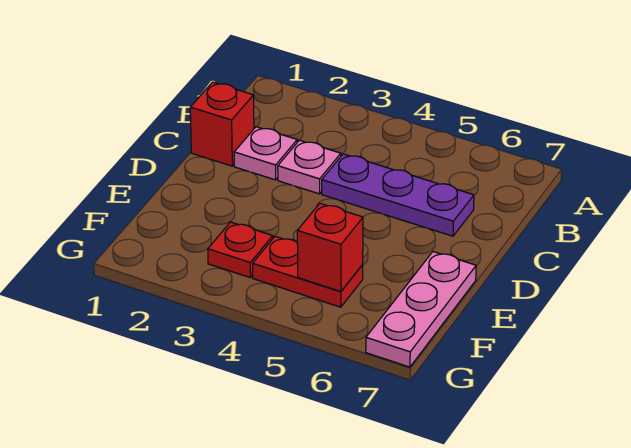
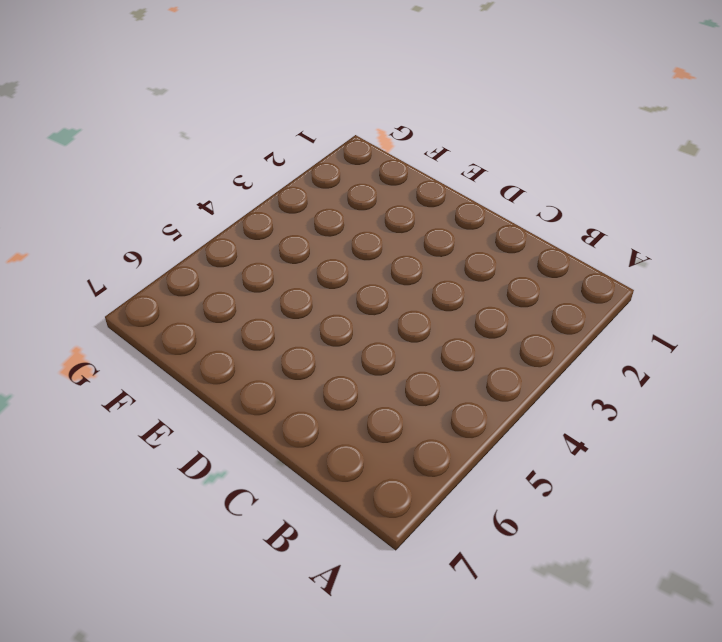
none -> red brick C1 level 1
none -> pink plate C2 level 1

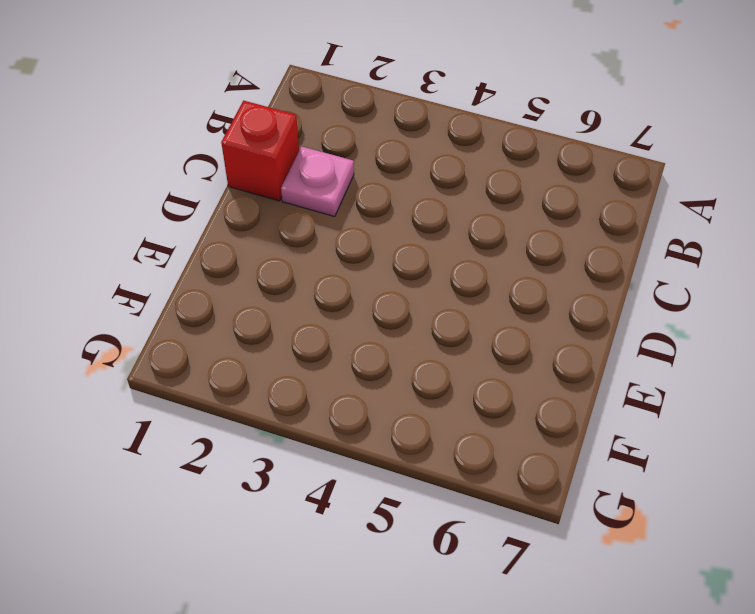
none -> pink plate C3 level 1
none -> purple plate C4:C6 level 1

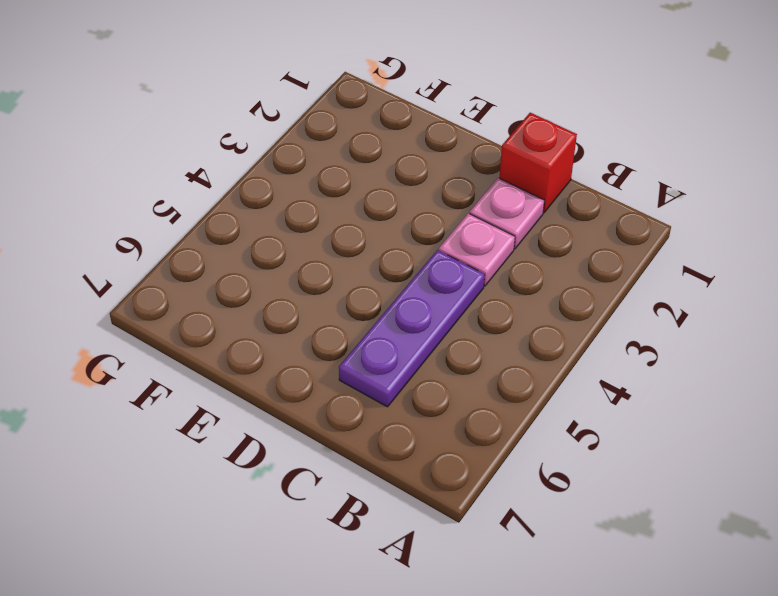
none -> pink plate E7:G7 level 1
none -> red plate F3 level 1

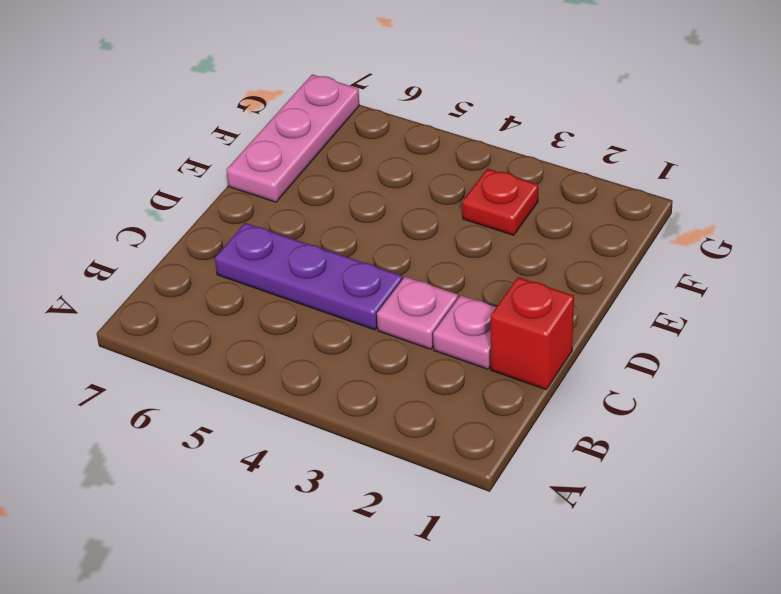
none -> red plate F4:F5 level 1
none -> red brick F5 level 2

